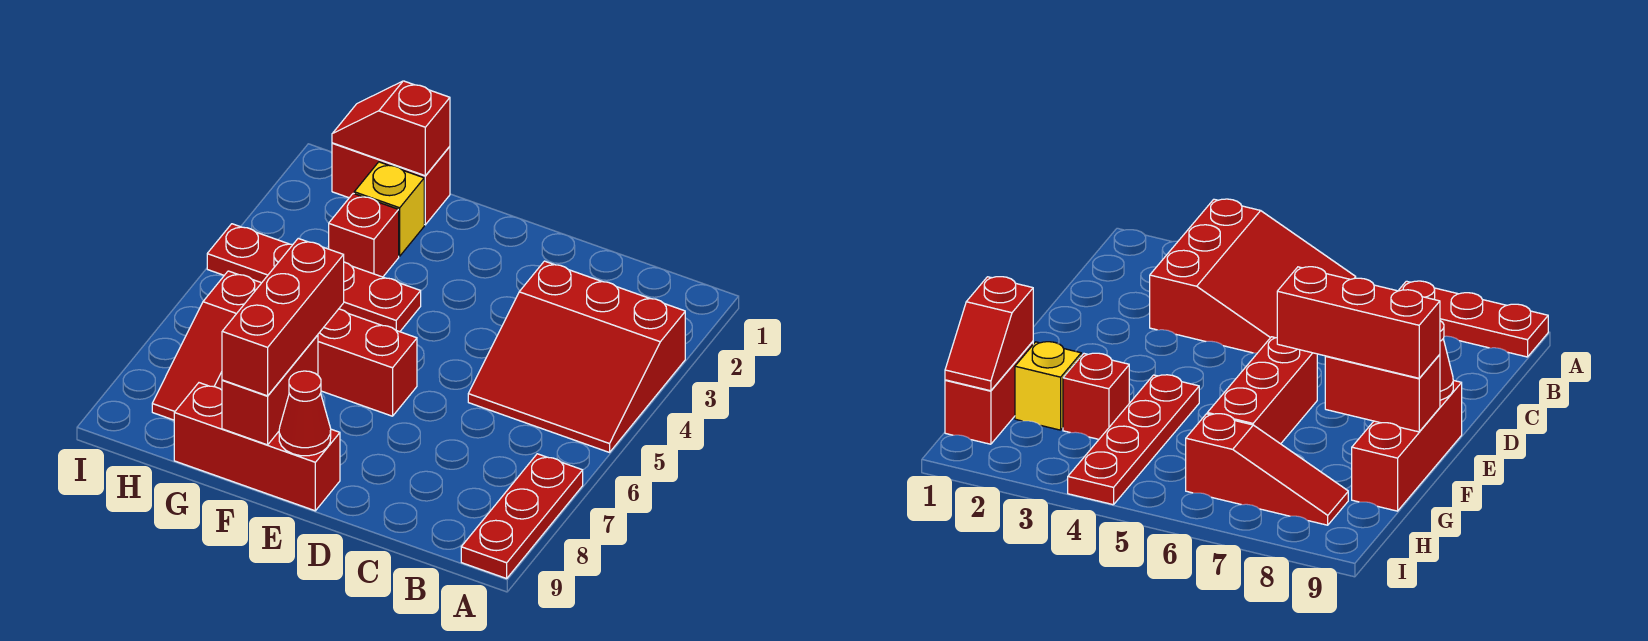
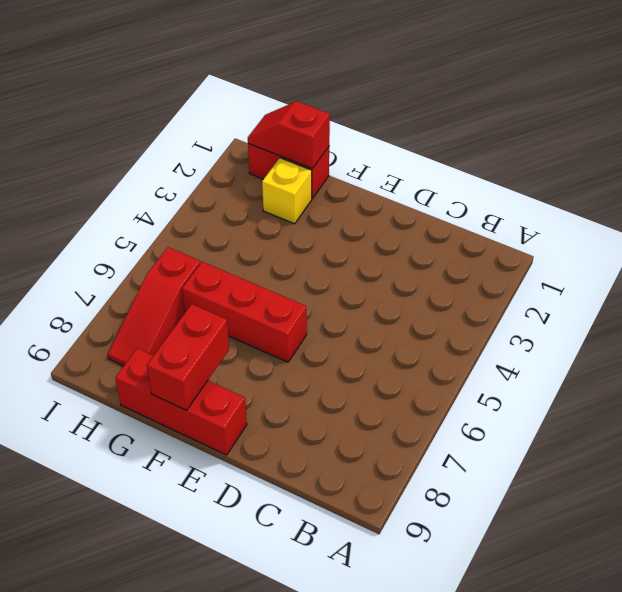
none -> red slope A3:C5 level 1 top 3
none -> red plate A7:A9 level 1
none -> red plate F4:I4 level 1

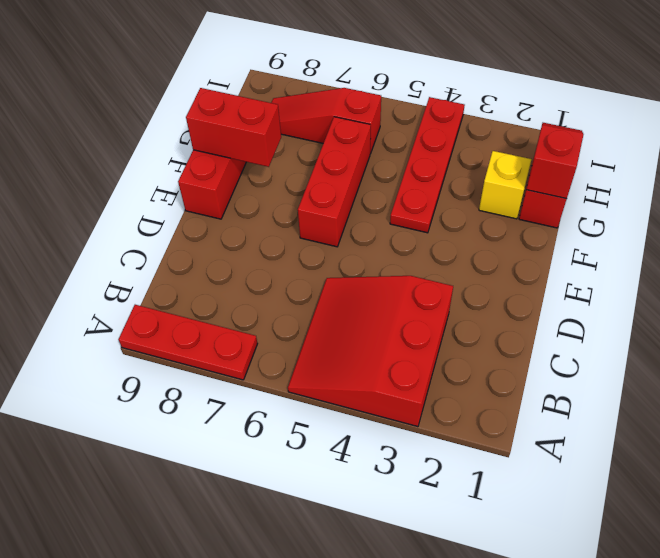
none -> red brick G3 level 1
none -> red cone E9 level 2
none -> red brick F7:F9 level 3

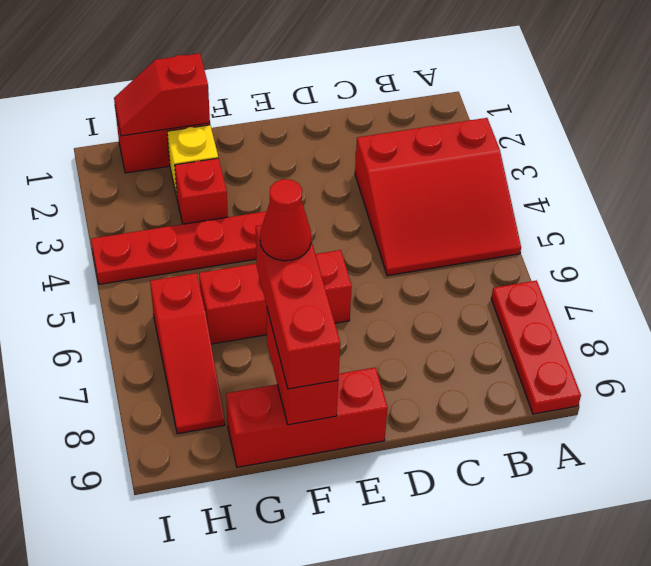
red cone F7 level 4 -> red cone E9 level 2

